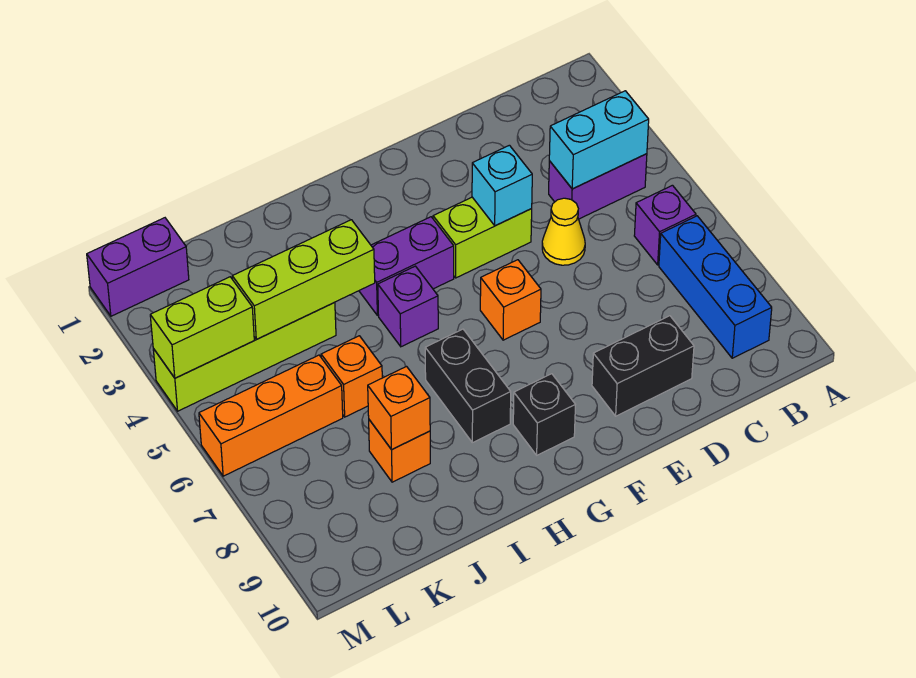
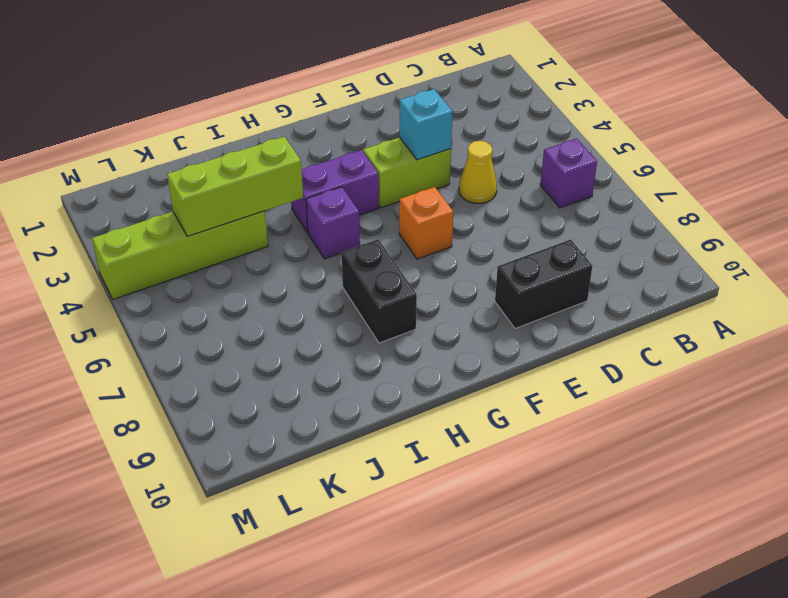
none -> purple brick B4:C4 level 1
none -> blue brick B7:B9 level 1
none -> black brick G9 level 1

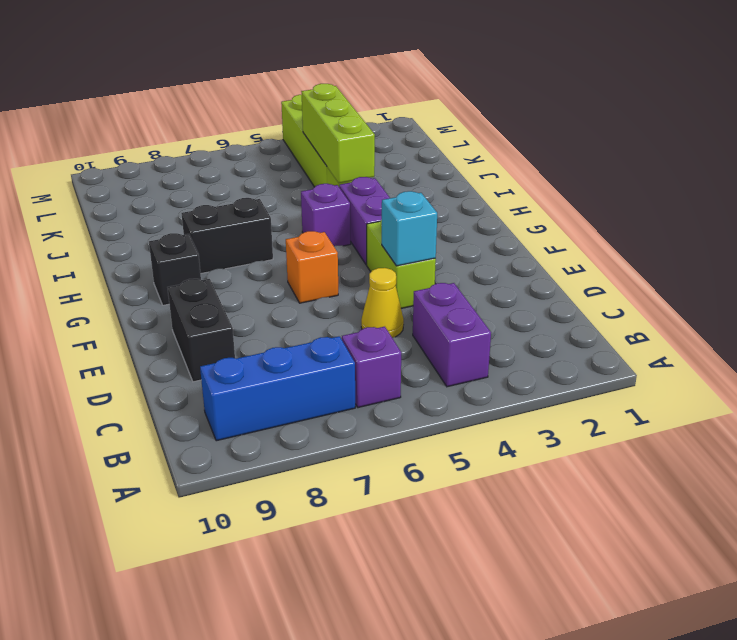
none -> orange brick J6 level 1
none -> orange brick J8 level 1
none -> orange brick K6:M6 level 1

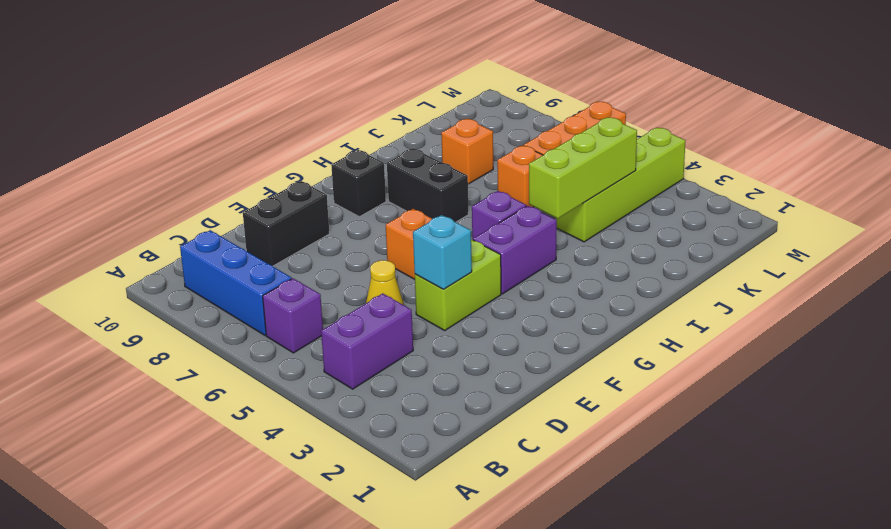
none -> purple brick L1:M1 level 1
none -> cyan brick B4:C4 level 2
none -> orange brick J8 level 2

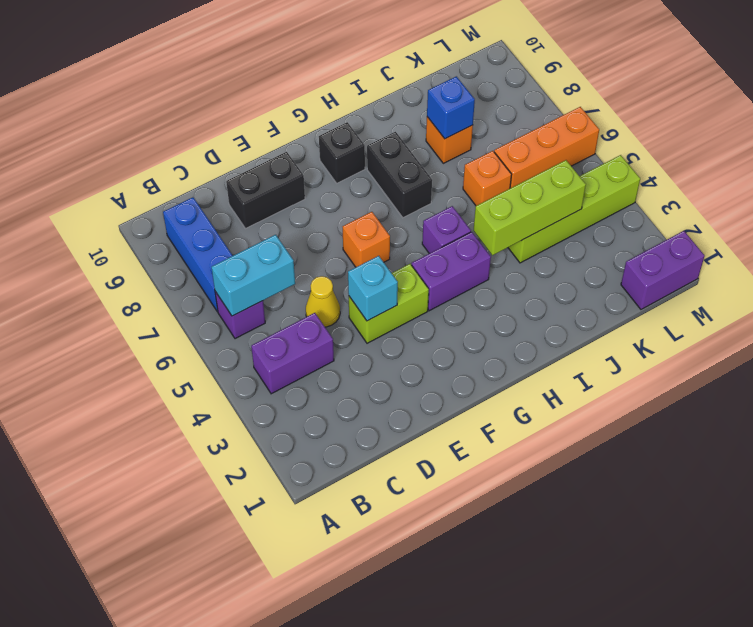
cyan brick B6:C6 level 2 -> cyan brick B4:C4 level 2
blue brick J8 level 2 -> orange brick J8 level 2
none -> lime brick L4:M4 level 2

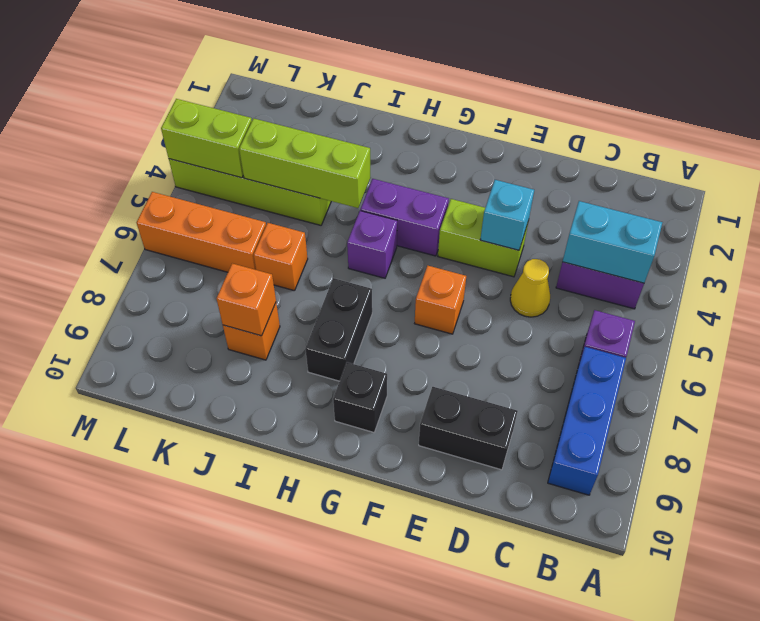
none -> purple brick L1:M1 level 1

